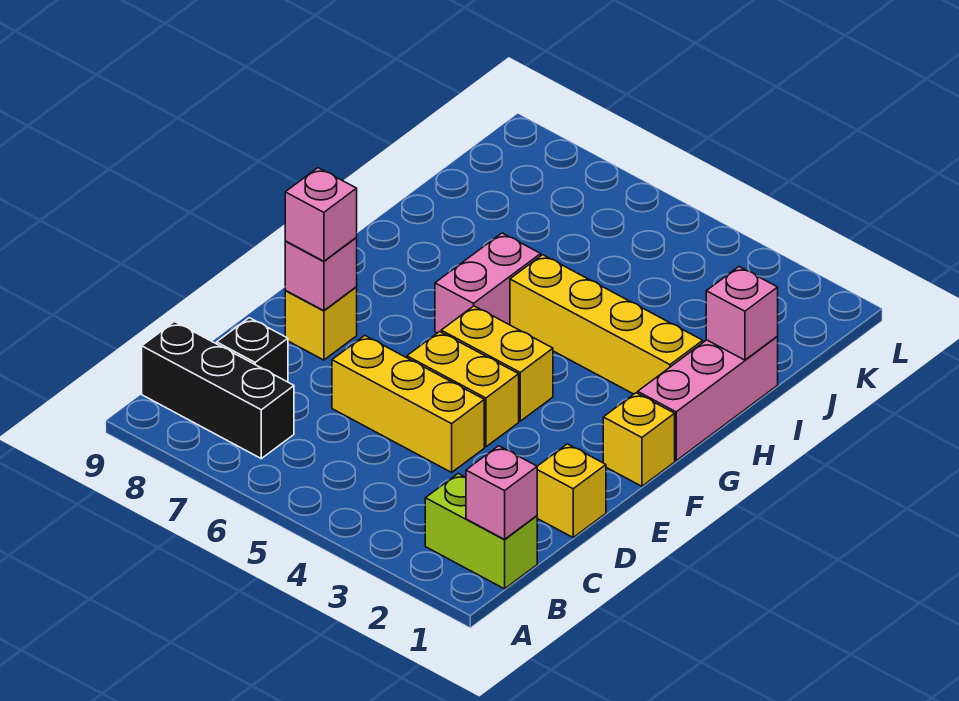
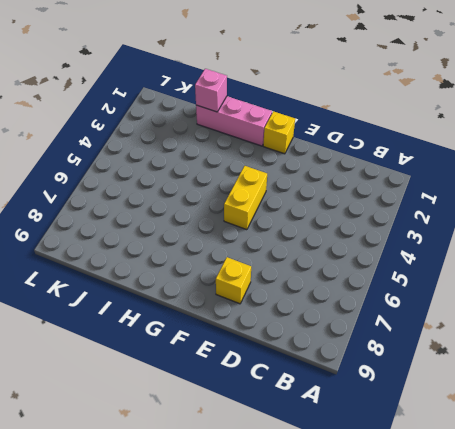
none -> lime brick B1:B2 level 1
none -> black brick B7:B9 level 1
none -> black brick C8 level 1

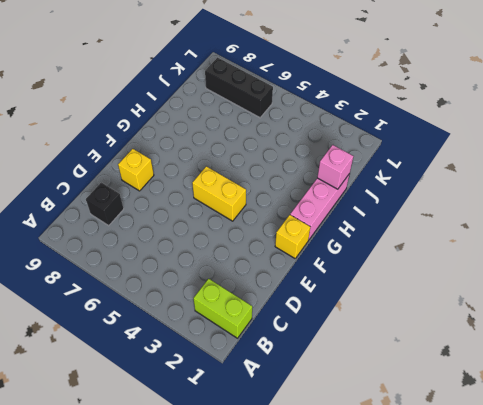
black brick K6:K8 level 1 -> black brick B7:B9 level 1
none -> yellow brick D1 level 1
none -> yellow brick D4:D6 level 1
none -> yellow brick E4:E5 level 1

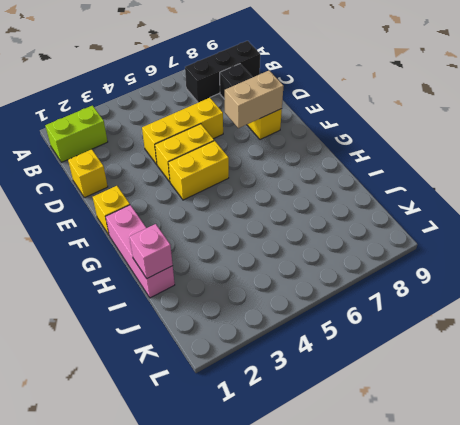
tan brick E7:E8 level 2 -> pink brick E8 level 2
none -> pink brick G6:H6 level 1
none -> yellow brick H2:H5 level 1
none -> pink brick B1 level 2

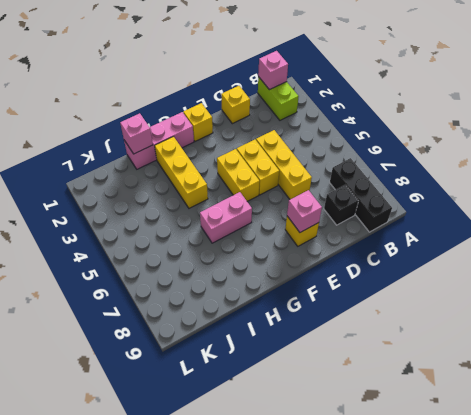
yellow brick H2:H4 level 1 -> yellow brick H2:H5 level 1
none -> pink brick E8 level 3

